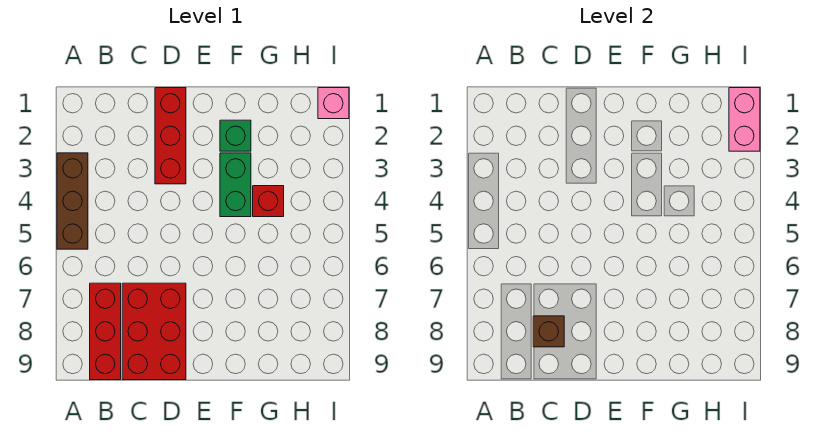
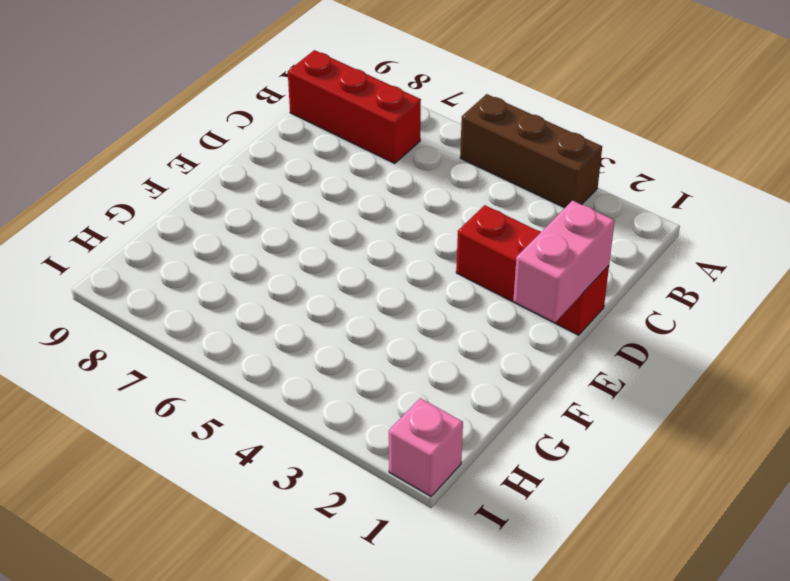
pink brick D1:E1 level 2 -> pink brick I1:I2 level 2
none -> red brick C7:D9 level 1
none -> green brick F2 level 1

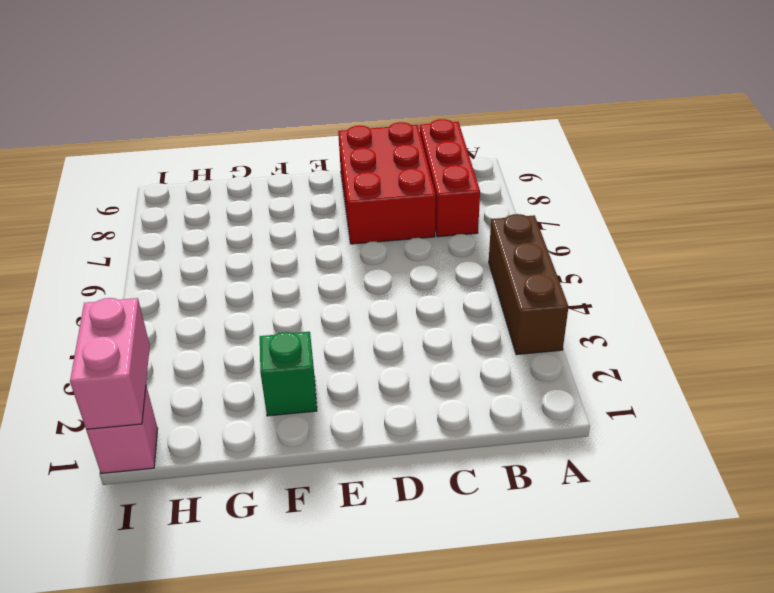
none -> red brick D1:D3 level 1
none -> green brick F3:F4 level 1

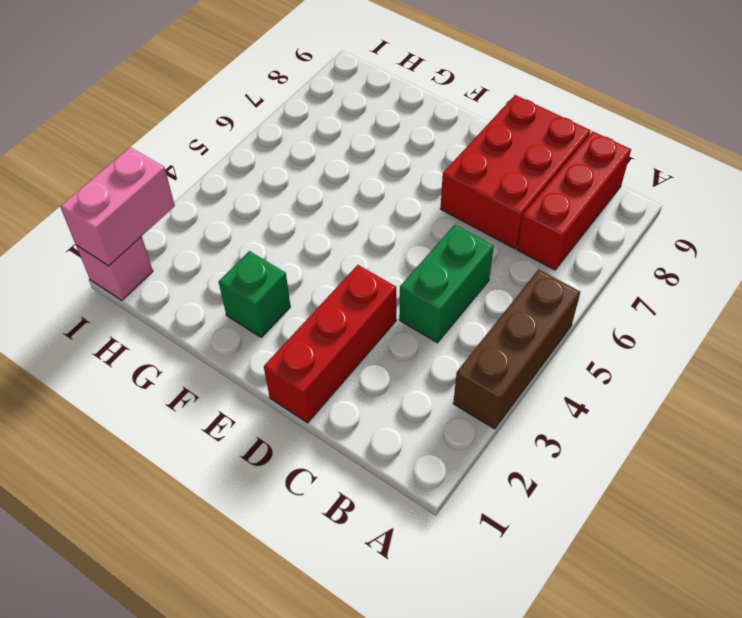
green brick C4:C5 level 1 -> green brick F3:F4 level 1
none -> red brick G4 level 1
none -> brown brick C8 level 2

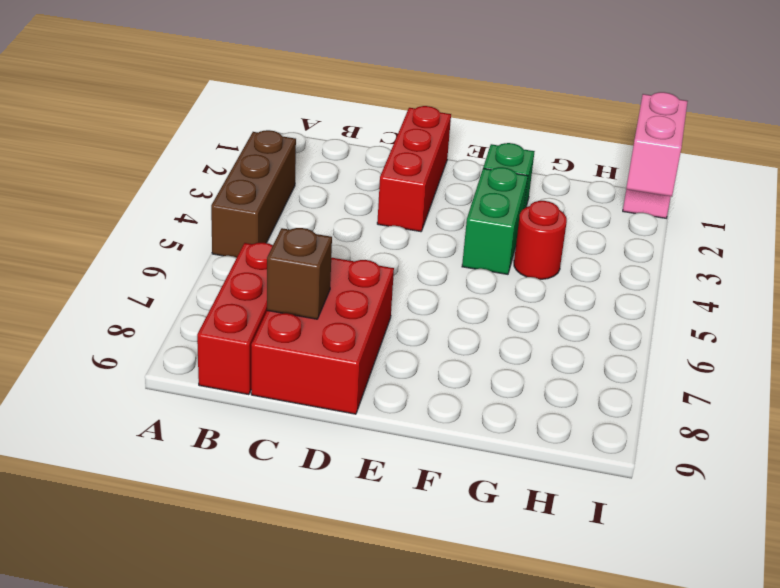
red round brick G4 level 1 -> red brick G4 level 1

